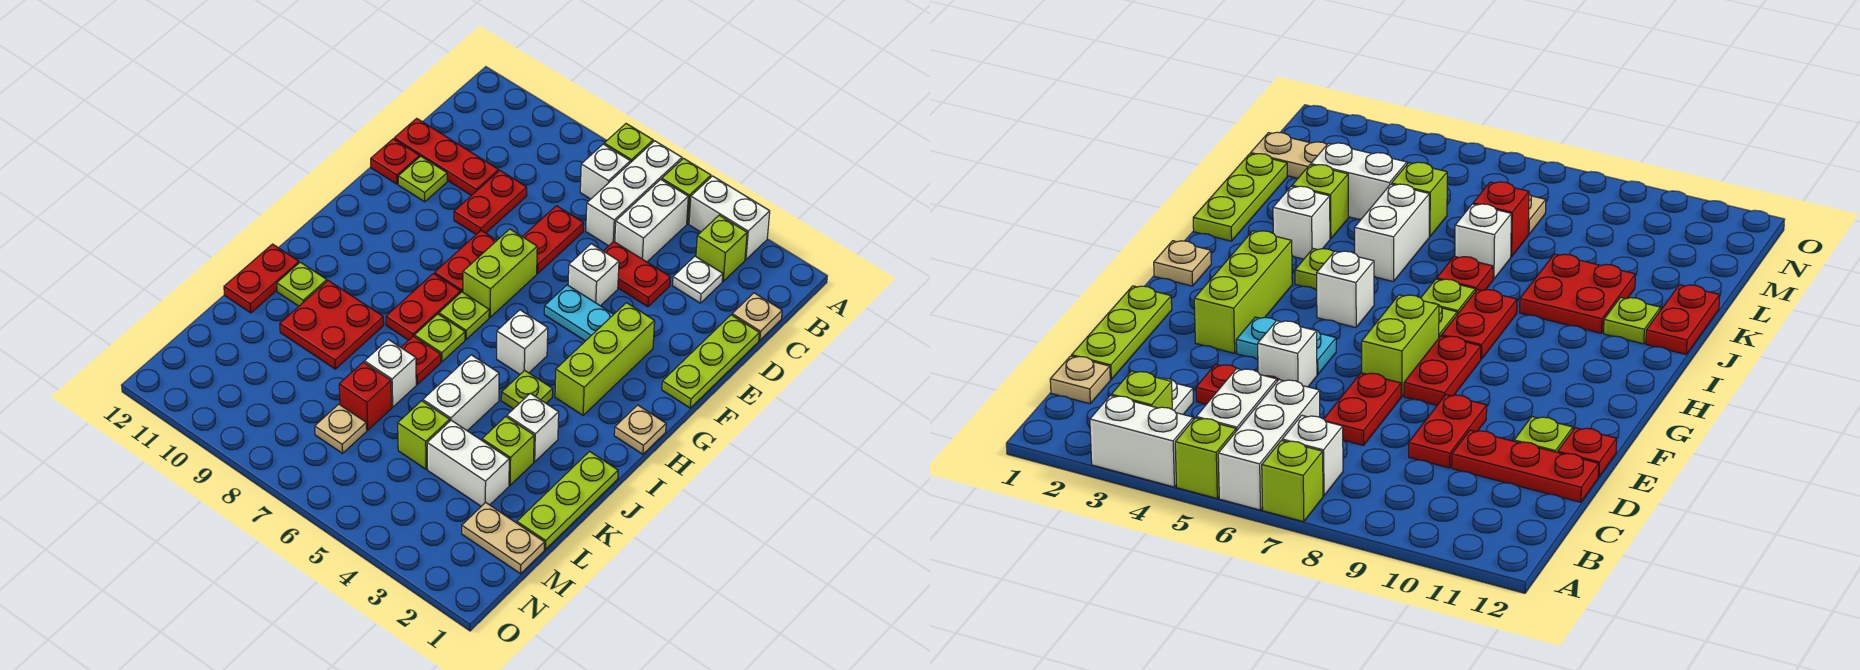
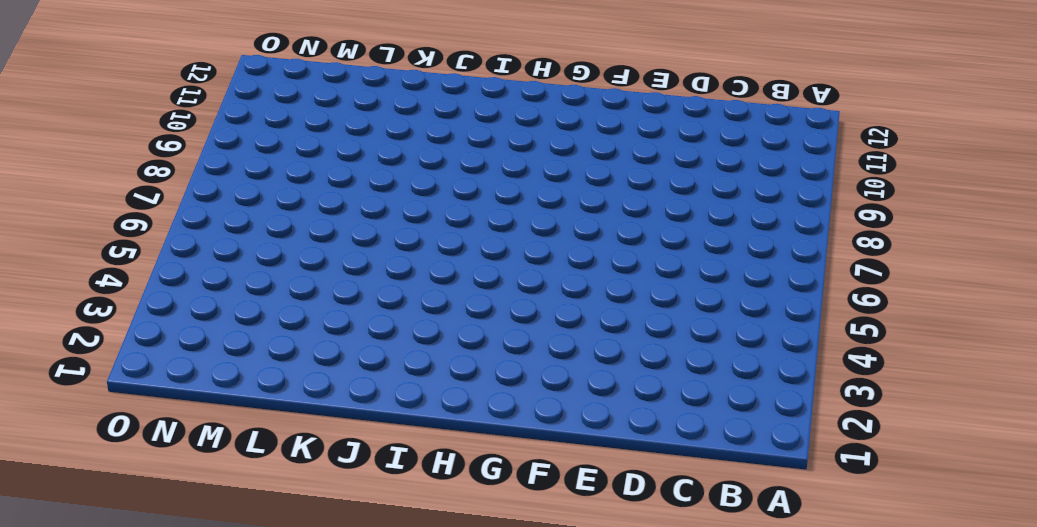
none -> white brick A3:A4 level 1
none -> lime brick A5 level 1
none -> white brick A6:C6 level 1
none -> lime brick A7 level 1

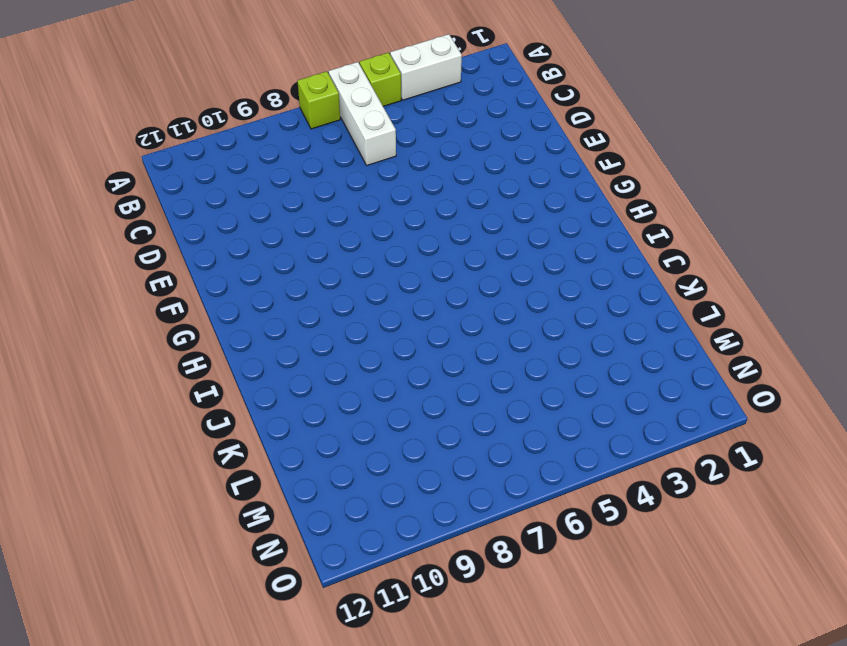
none -> lime brick B3 level 1
none -> white brick B5:C5 level 1
none -> white brick B7 level 1
none -> tan plate C1 level 1

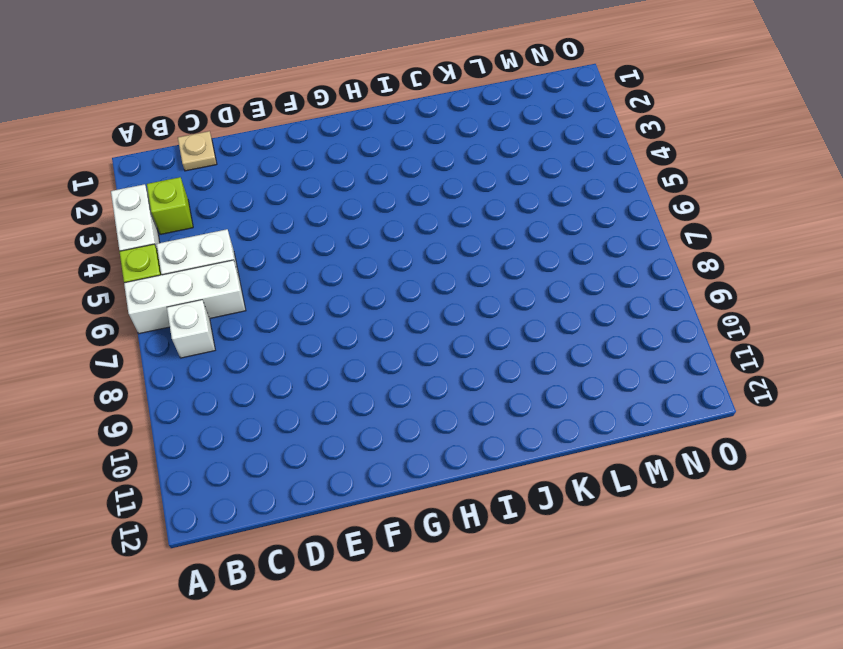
none -> lime brick A7 level 1
none -> white plate C3 level 1
none -> lime plate D1:F1 level 1
none -> red plate D4:D5 level 1

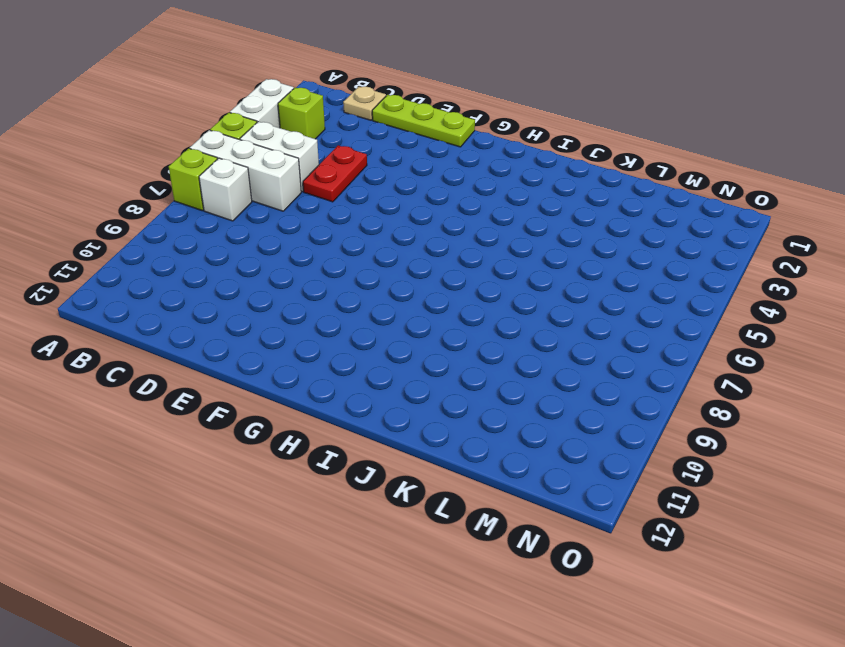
none -> white plate C3 level 1
none -> red plate D7:E7 level 1
none -> red plate D9:E9 level 1
none -> red plate D10:D12 level 1

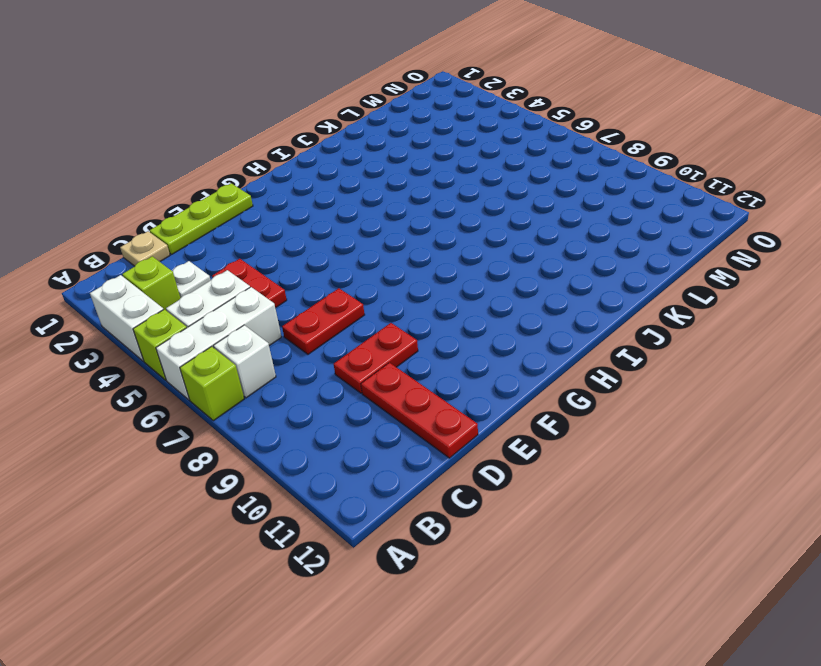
none -> white brick E5 level 1
none -> lime plate E11 level 1
none -> red plate E12 level 1
none -> lime brick F3:H3 level 1

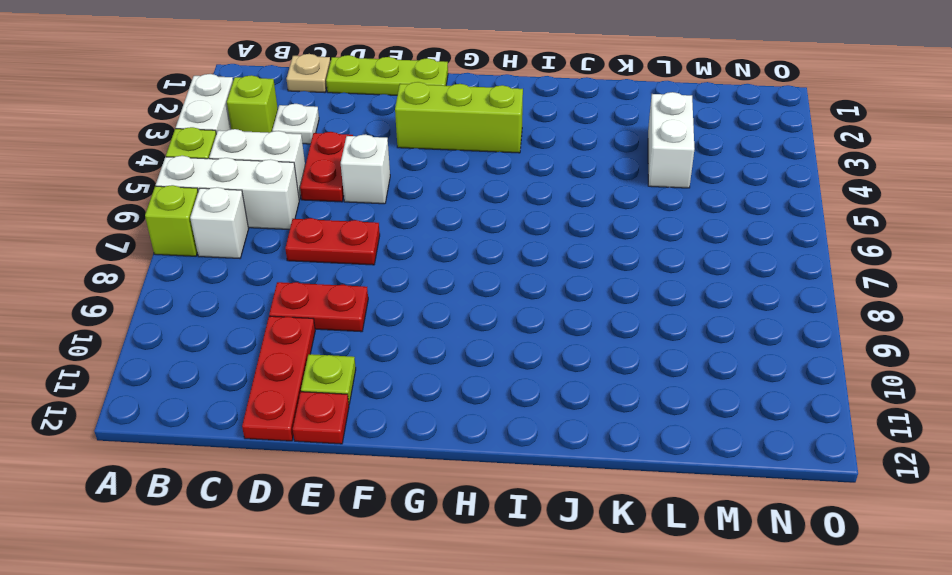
none -> cyan plate F4:F5 level 1
none -> lime brick F7:G7 level 1
none -> red plate F8:G8 level 1
none -> tan plate H1 level 1

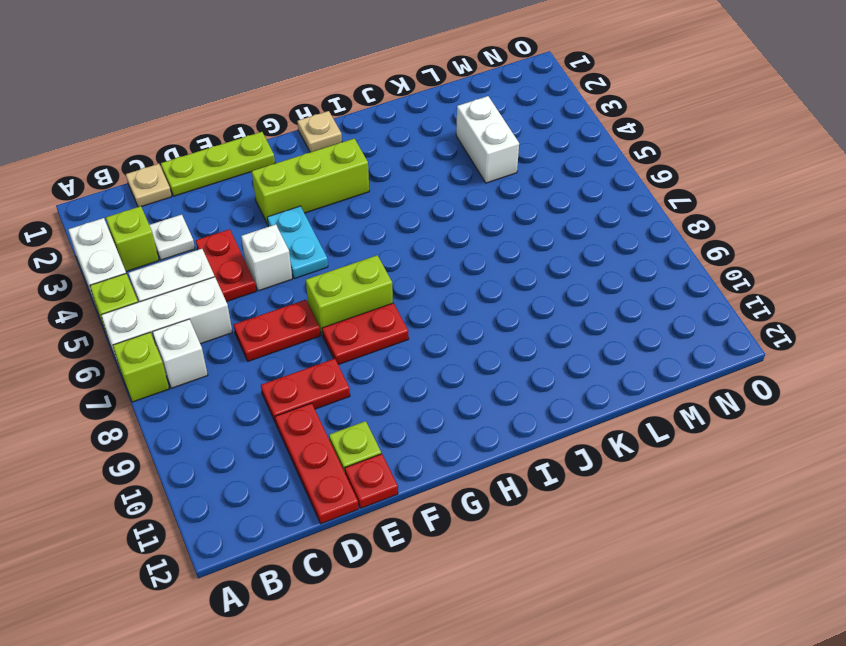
none -> white brick H5 level 1
none -> lime plate H7 level 1
none -> red plate H8:I8 level 1
none -> lime plate I4 level 1

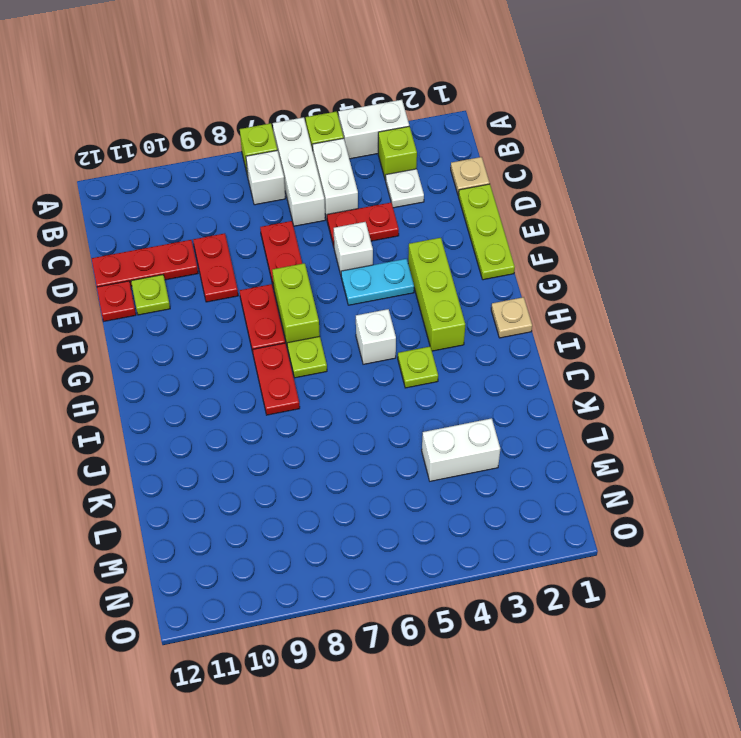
none -> lime plate I7 level 1
none -> lime plate J1:L1 level 1
none -> white brick J3 level 1
none -> white brick J5:K5 level 1

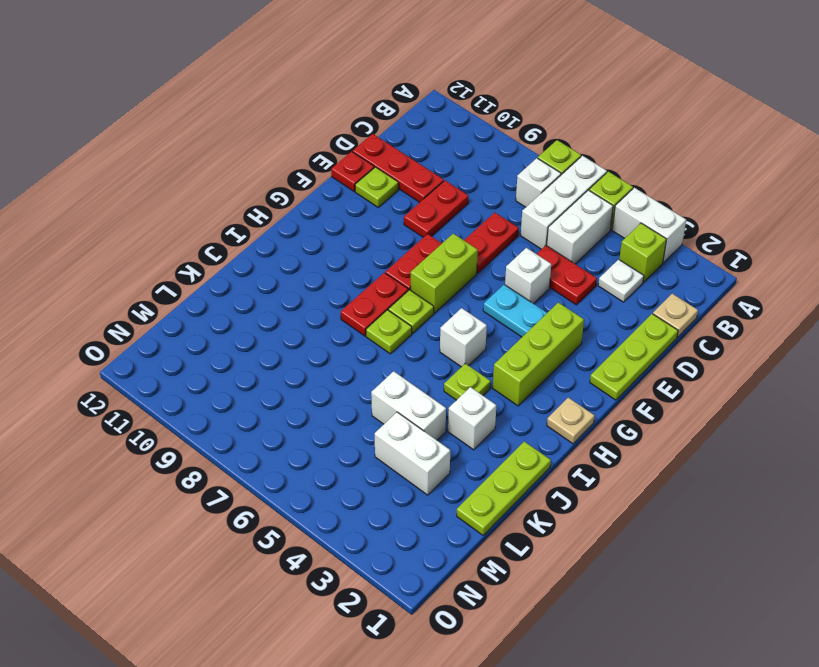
white brick K4:K5 level 1 -> white brick J5:K5 level 1
none -> red plate J7 level 1
none -> red plate J9:K10 level 1
none -> lime plate J11 level 1
none -> red plate J12:K12 level 1

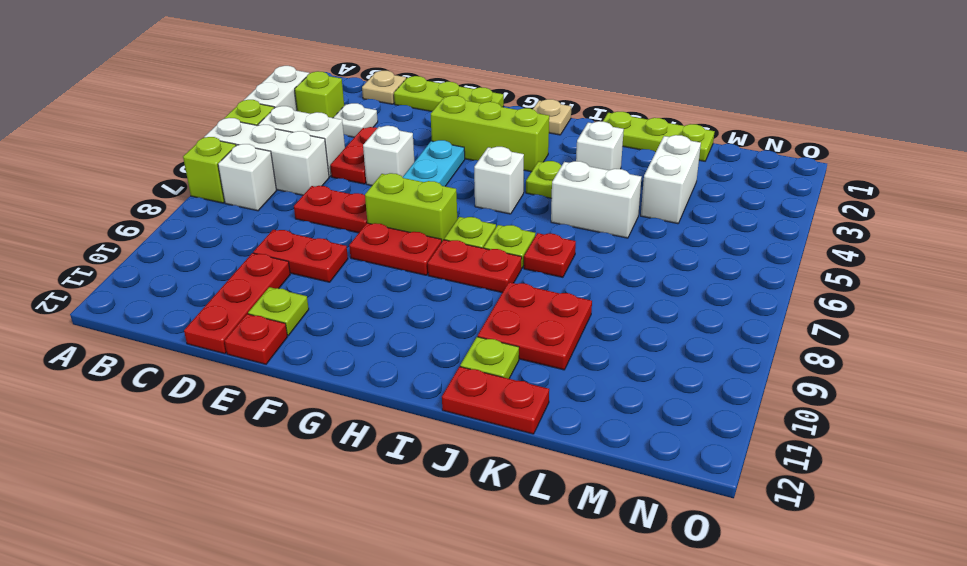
none -> lime brick K3 level 1
none -> white brick K7 level 1
none -> lime brick L5 level 1
none -> red brick L7 level 1

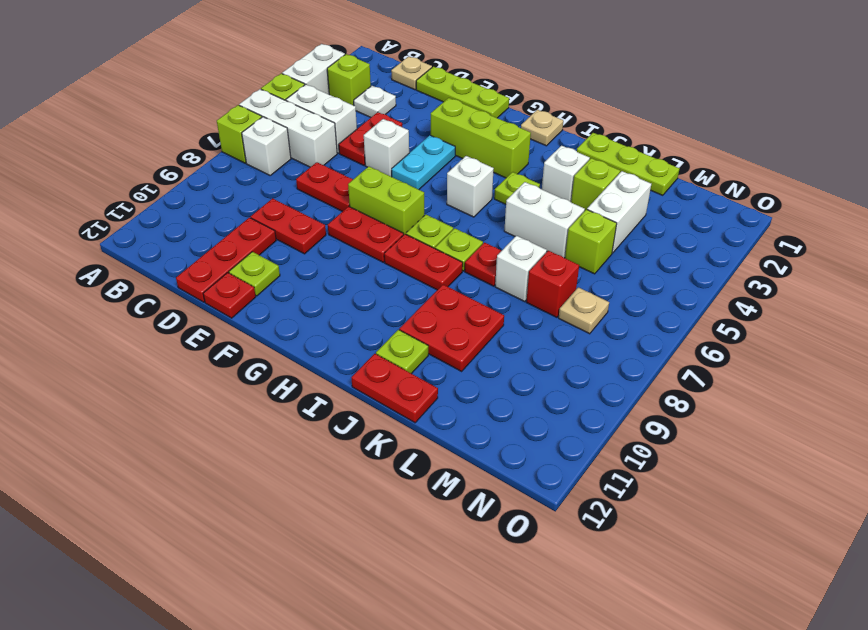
none -> tan plate M1:M2 level 1

